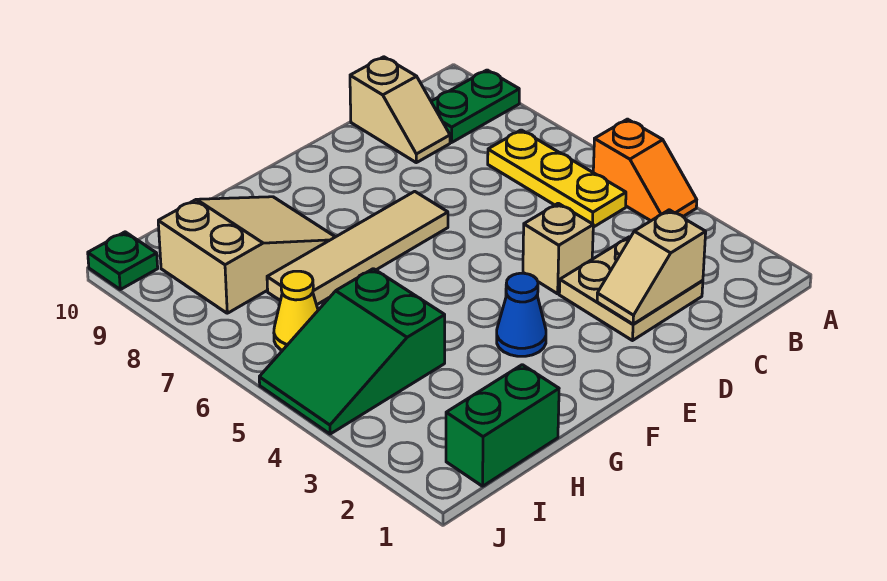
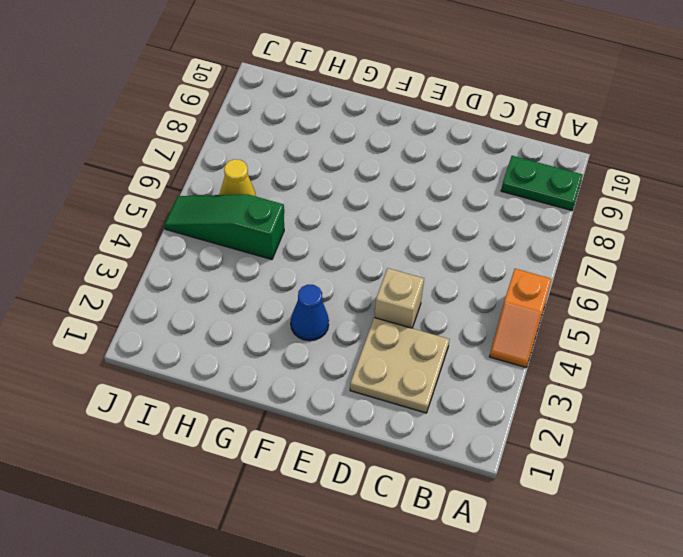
green slope H5:J5 level 1 top H -> green slope H4:J5 level 1 top H
none -> yellow plate B5:B7 level 1
none -> tan slope C9:C10 level 1 top 10
none -> tan tile E7:H7 level 1

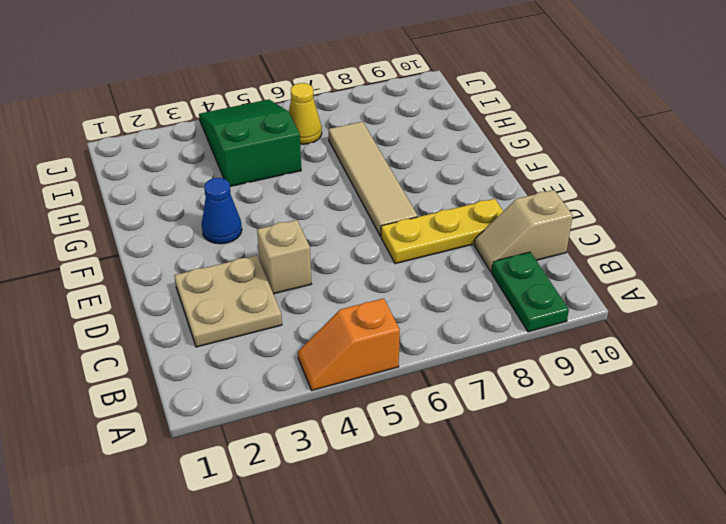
yellow plate D7:D9 level 1 -> yellow plate B5:B7 level 1
none -> tan slope G8:I9 level 1 top I
none -> green brick H1:I1 level 1
none -> green plate J10 level 1

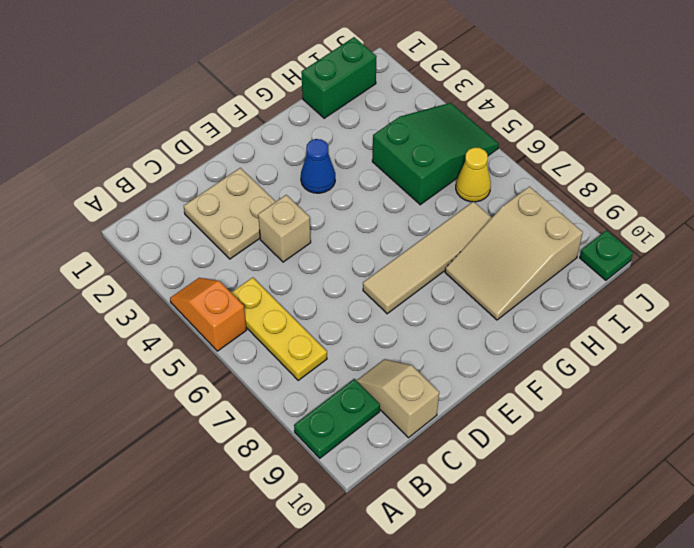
none -> tan slope C2:D2 level 2 top C

